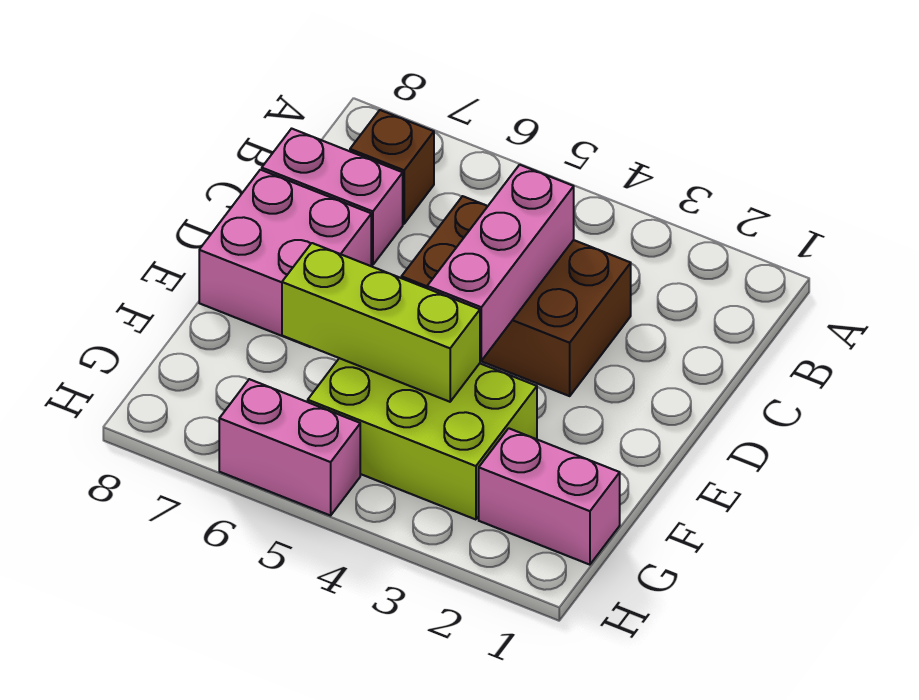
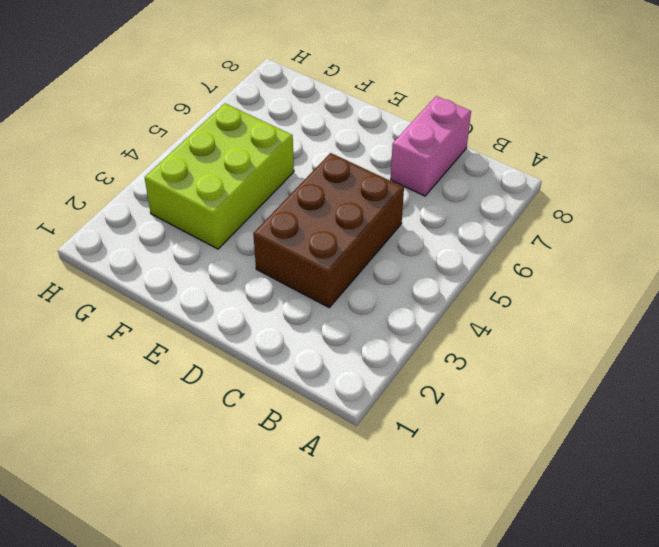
none -> brown brick B7 level 1
none -> pink brick D7:E8 level 1

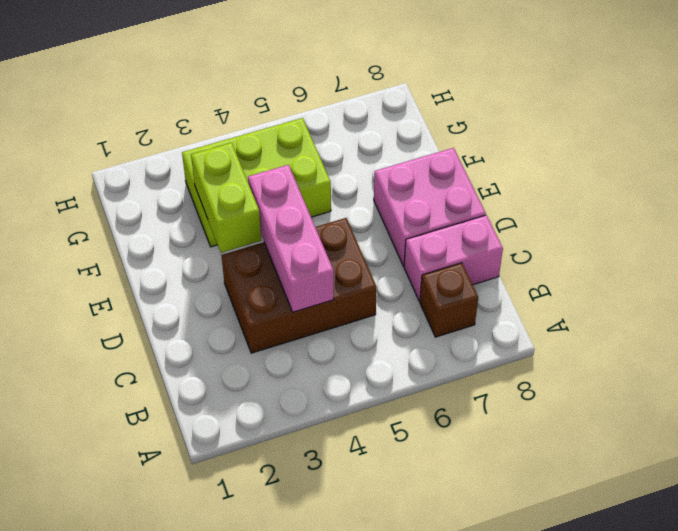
lime brick E3:F3 level 2 -> none
none -> pink brick G1:G2 level 1
none -> pink brick H5:H6 level 1

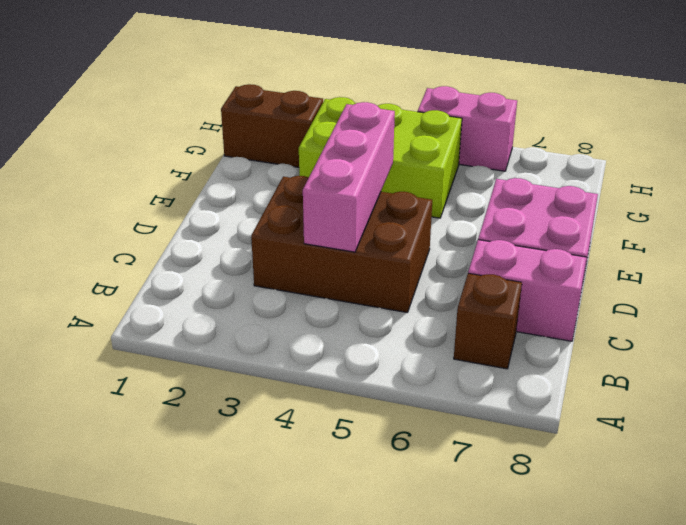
brown brick G1:G2 level 1 -> pink brick G1:G2 level 1
none -> lime brick F4:F6 level 2

